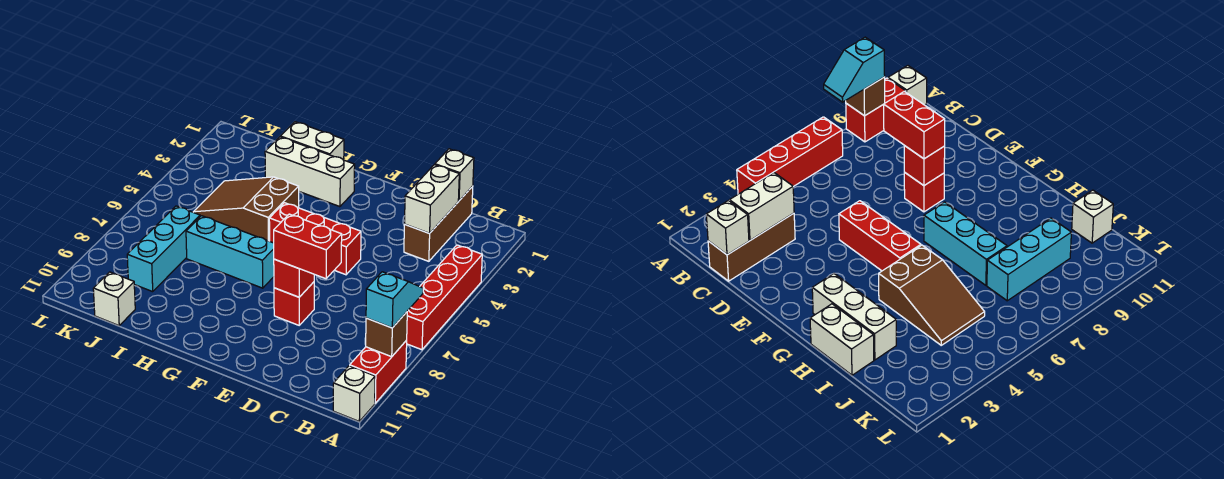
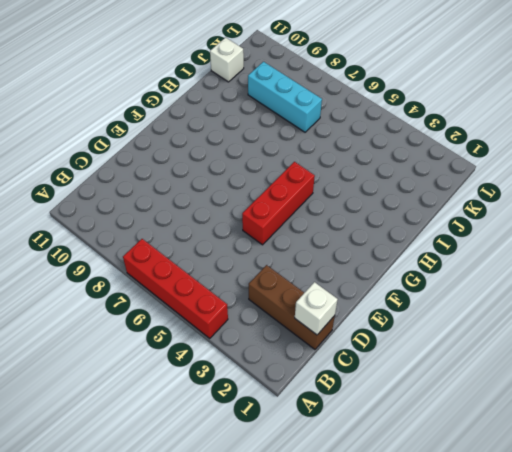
none -> red brick A9:A10 level 1
none -> white brick A11 level 1
none -> red brick E8 level 1

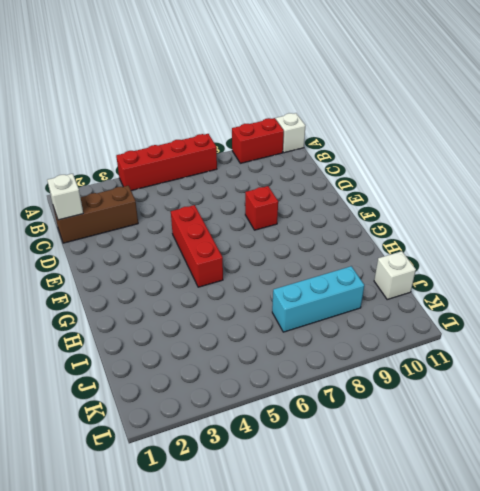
none -> white brick G2:I2 level 1
none -> cyan brick G7:I7 level 1
none -> white brick H1:I1 level 1

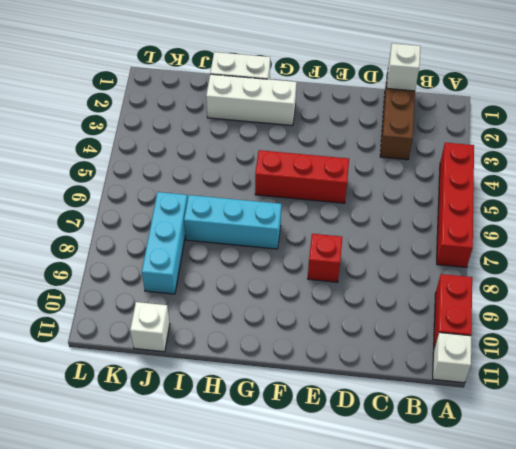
none -> brown slope H4:J5 level 1 top H
none -> brown brick A9 level 2
none -> white brick C2:C3 level 2

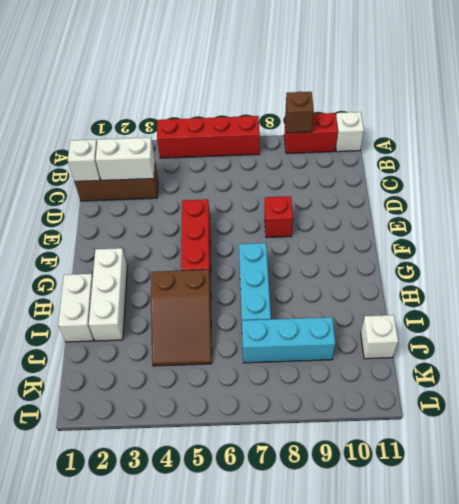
none -> red brick E8 level 2
none -> cyan slope A8:A9 level 3 top 9
none -> red brick D8:E8 level 3

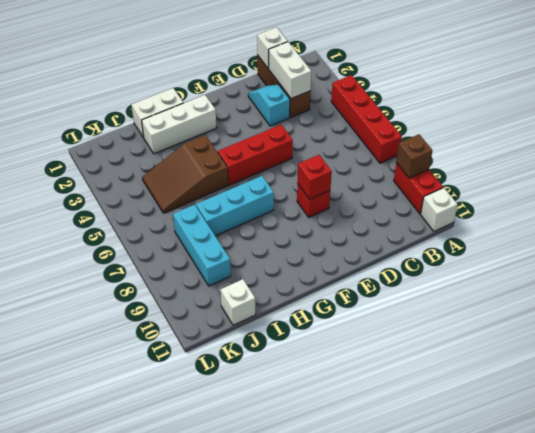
cyan slope D2:D3 level 1 top 3 -> cyan slope A8:A9 level 3 top 9
none -> red brick D8:E8 level 3

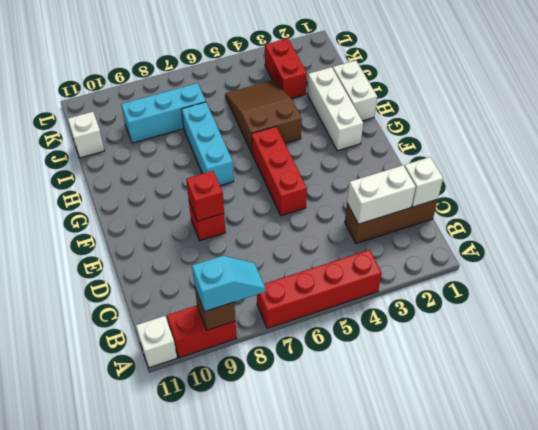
red brick J3:K3 level 1 -> red brick D8:E8 level 3

